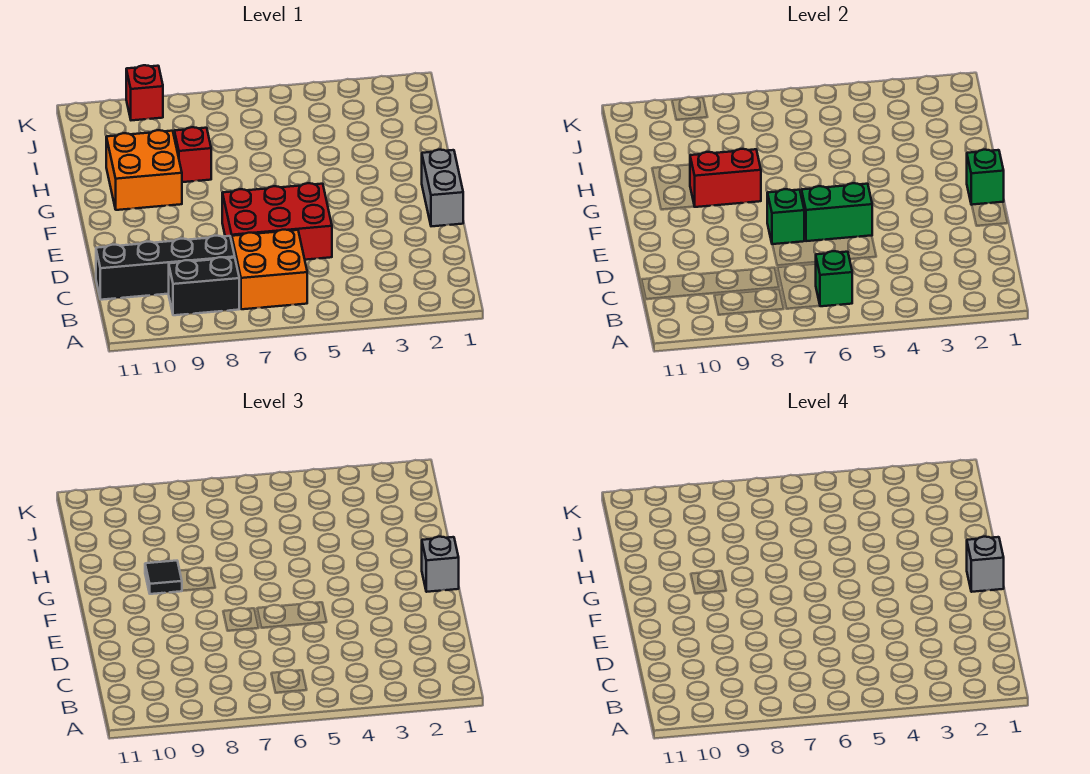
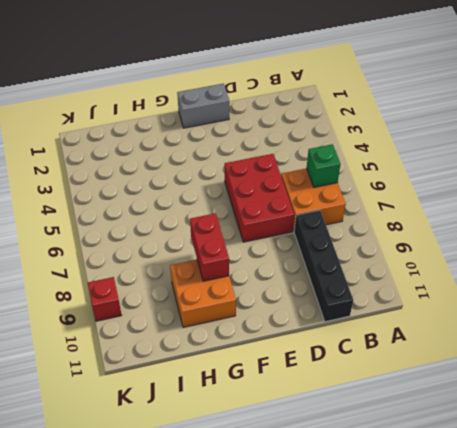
none -> black brick B8:B9 level 1
none -> red brick H8 level 1
none -> green brick E5:E6 level 2

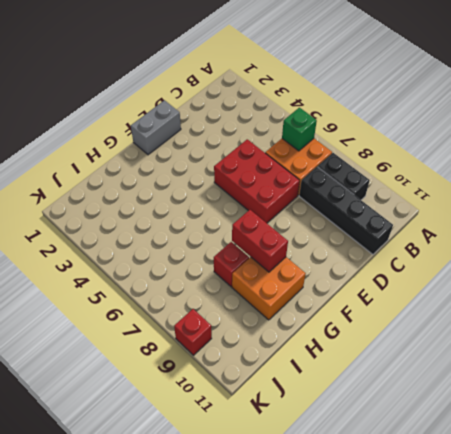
none -> green brick E5:E6 level 2
none -> green brick E7 level 2
none -> green brick F1 level 2

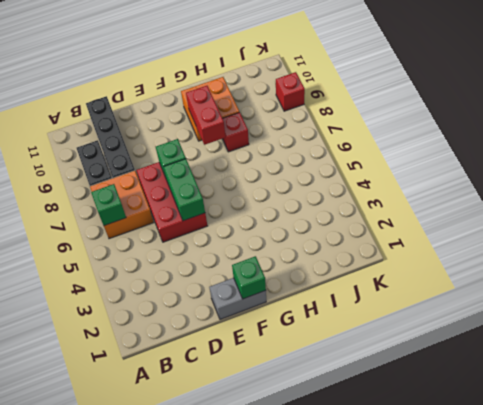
none -> grey brick F1 level 3
none -> black tile G9 level 3
none -> grey brick F1 level 4

